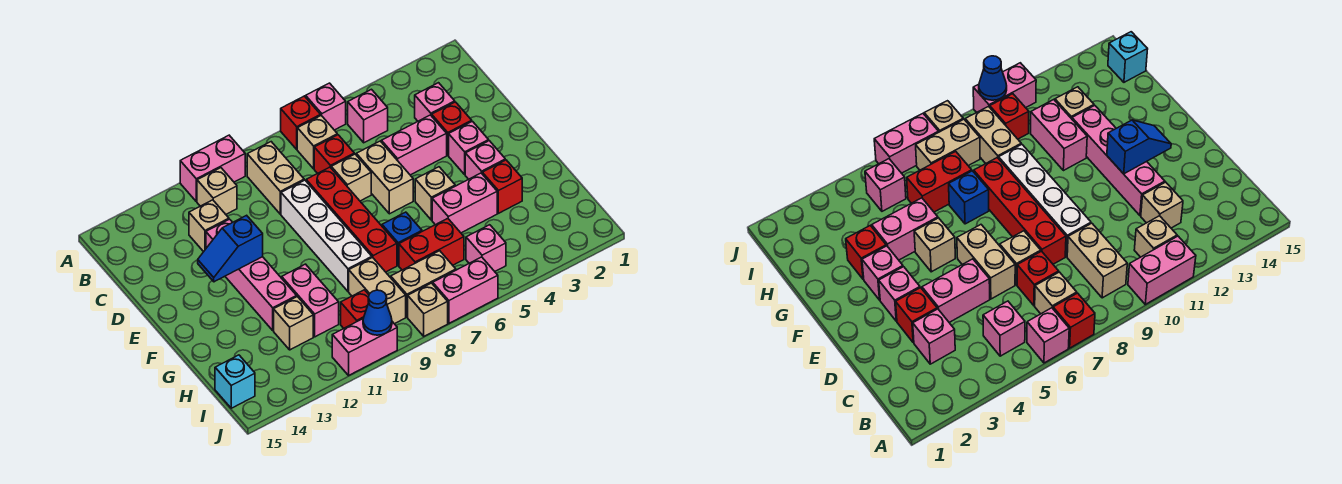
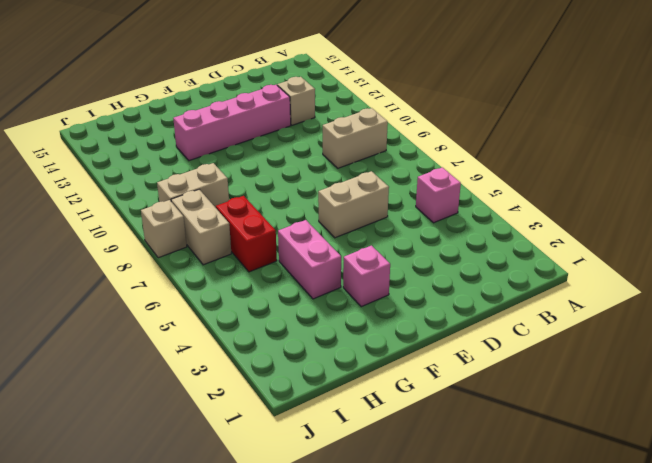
none -> pink brick A6 level 1
none -> red brick A7 level 1
none -> pink brick A10:A11 level 1
none -> tan brick B7 level 1

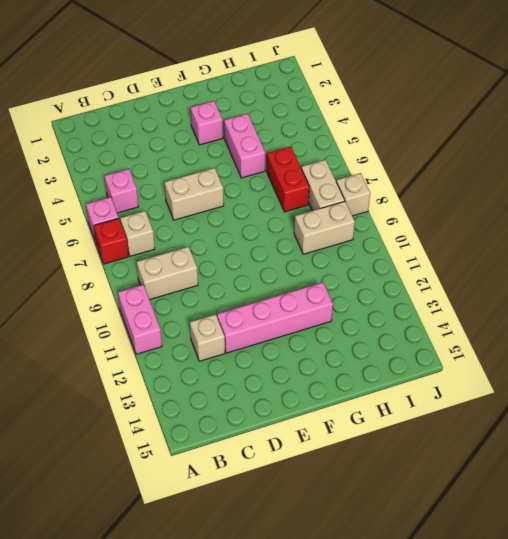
none -> tan brick B11 level 1
none -> pink brick C3 level 1
none -> red brick C7 level 1
none -> red brick D3 level 1

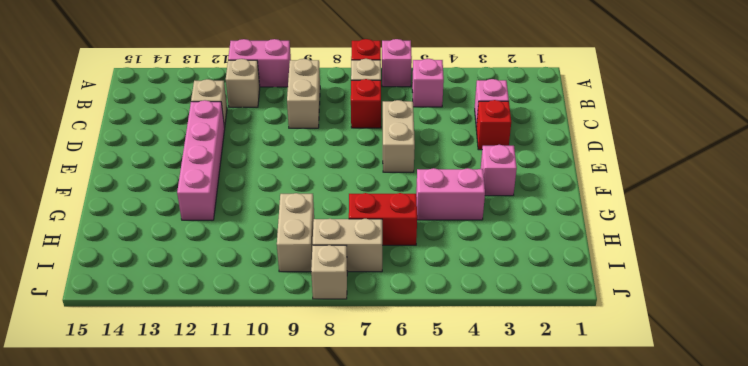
none -> pink brick D4:D5 level 1
none -> tan brick D7 level 1
none -> red brick D8:G8 level 1
none -> white brick D9:G9 level 1

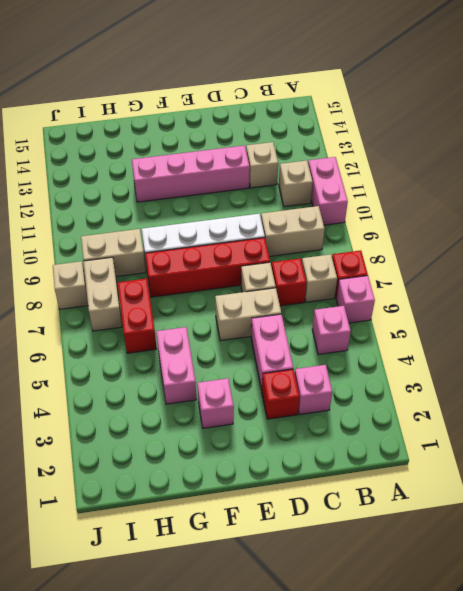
none -> pink brick E3 level 1
none -> tan brick F5 level 1
none -> red brick G3 level 1
none -> blue brick G7 level 1

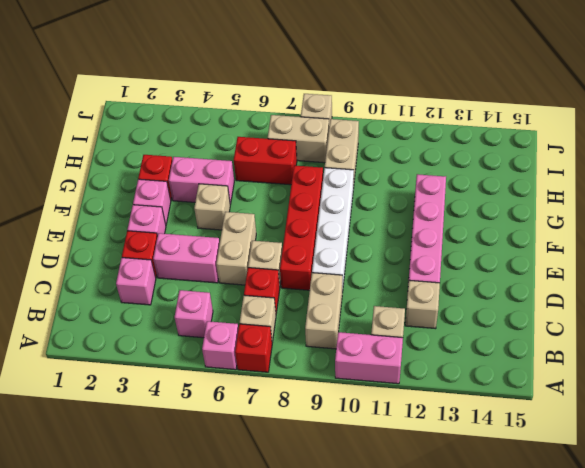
none -> blue brick G7 level 1
none -> pink brick G11:H11 level 1
none -> tan brick H12 level 1
none -> pink brick I5 level 1

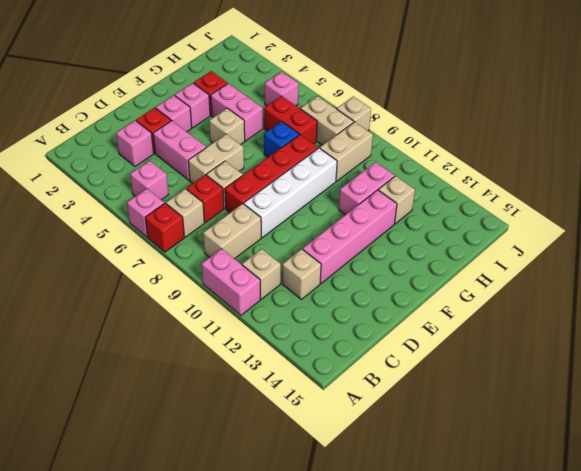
none -> red brick I10 level 1
none -> cyan brick I15 level 1
none -> pink brick J6:J7 level 1
none -> pink brick J10:J11 level 1

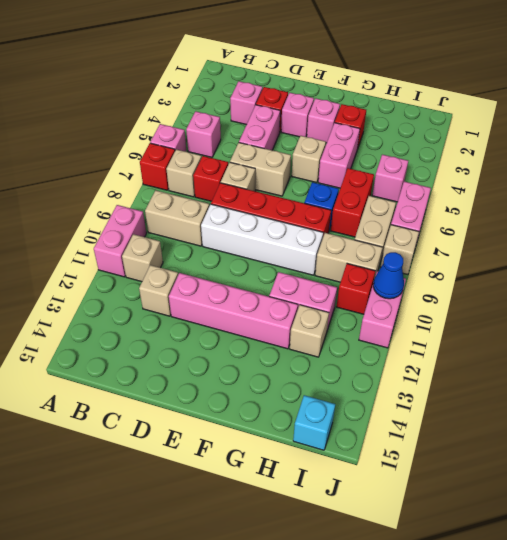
none -> blue slope E12:E13 level 2 top 12

